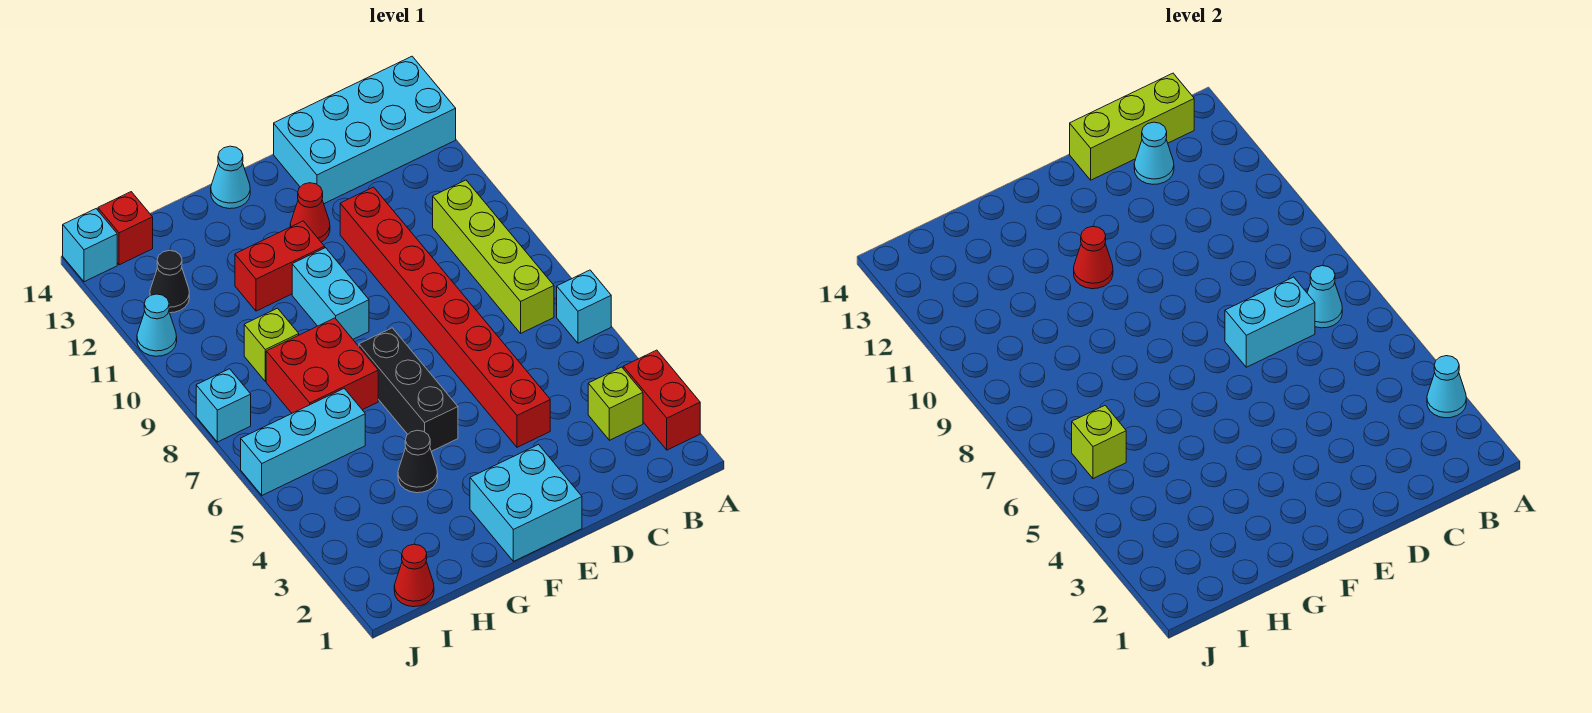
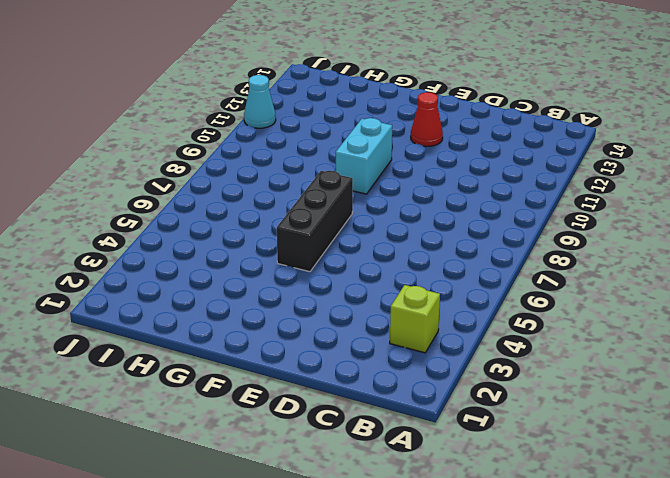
none -> red brick A2:A3 level 1
none -> cyan brick A6 level 1
none -> cyan brick A13:D14 level 1

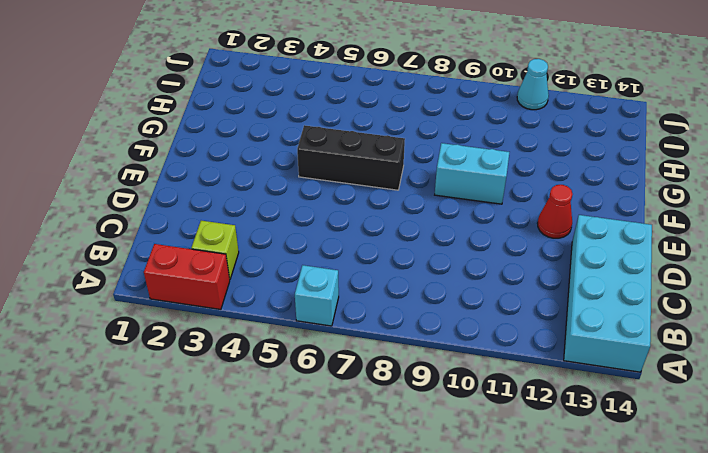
none -> lime brick B7:B10 level 1
none -> red brick D4:D11 level 1
none -> cyan brick E1:F2 level 1

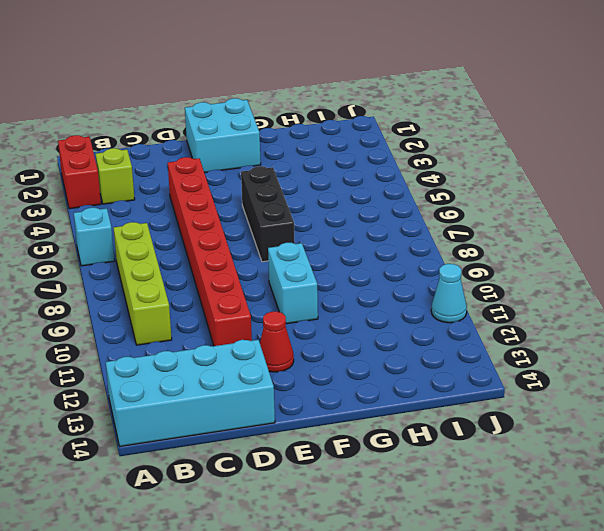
none -> red brick F11:G11 level 1
none -> cyan cone F14 level 1
none -> black cone G4 level 1

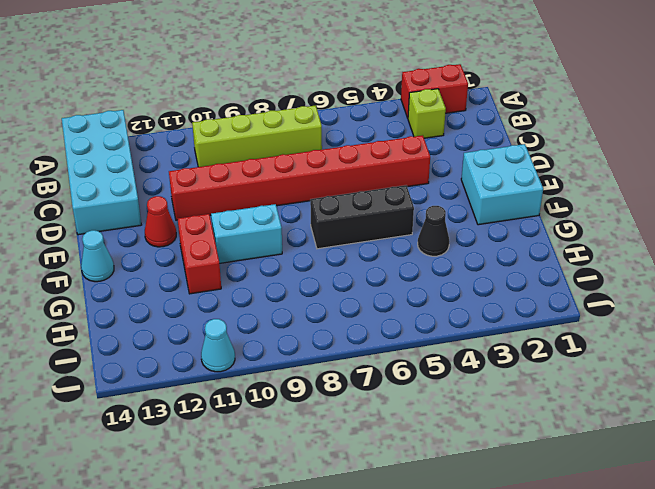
none -> cyan brick A6 level 1
none -> red brick G7:H8 level 1
none -> cyan brick H6:J6 level 1

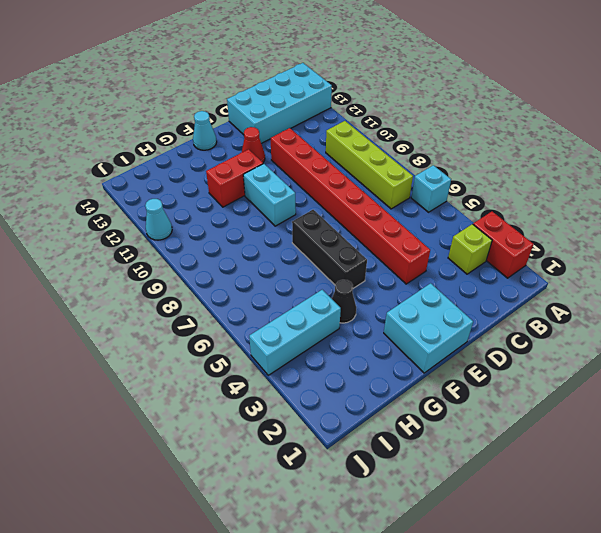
cyan brick H4:J4 level 1 -> cyan brick H6:J6 level 1
none -> red brick G7:H8 level 1
none -> lime brick H9 level 1
none -> red cone I1 level 1

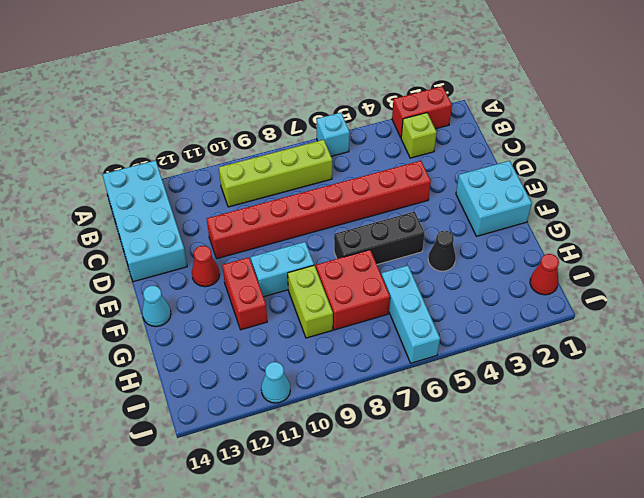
lime brick G9:H9 level 1 -> lime brick H9 level 1
none -> black cone I12 level 1
none -> red brick I14 level 1
none -> cyan brick J8 level 1

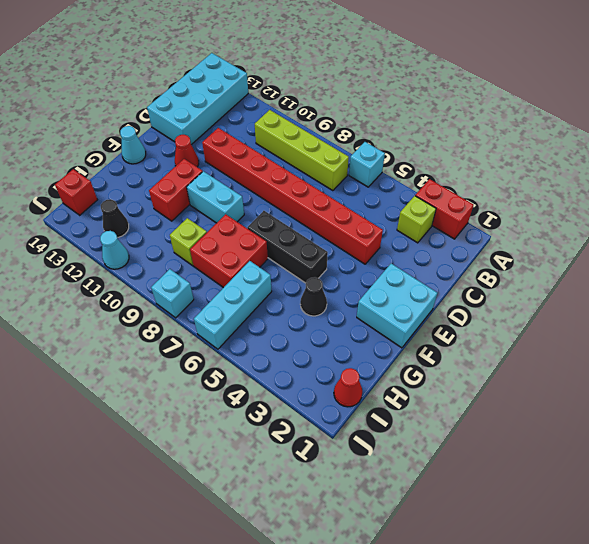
none -> cyan brick J14 level 1
none -> cyan cone A3 level 2
none -> cyan cone B7 level 2

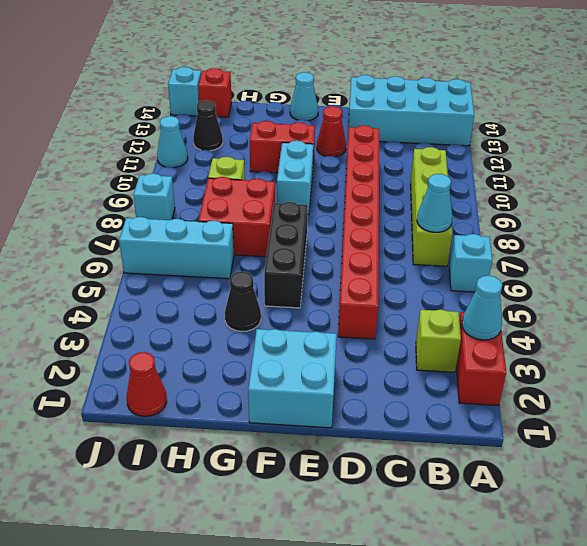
none -> lime brick B14:D14 level 2
none -> cyan brick C7:D7 level 2
none -> cyan cone C13 level 2

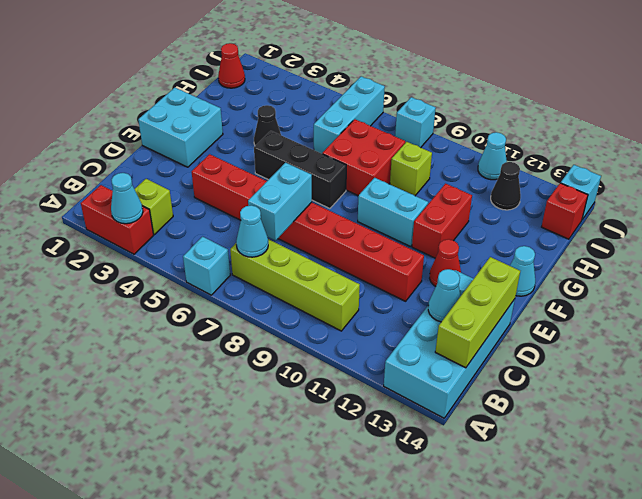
none -> red cone F11 level 2
none -> lime brick I6 level 2

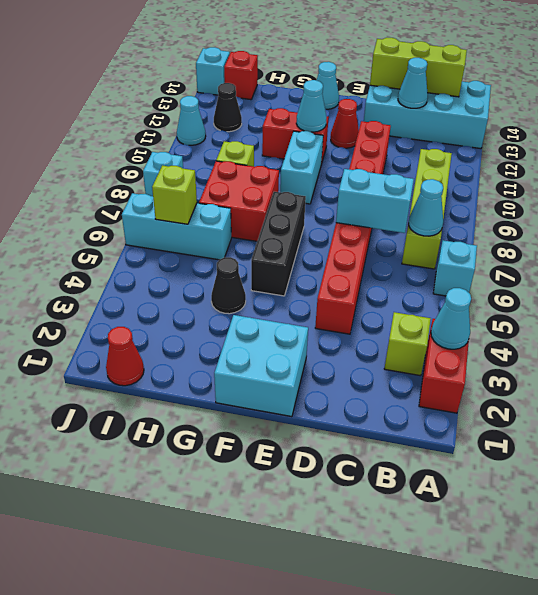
cyan cone F11 level 2 -> red cone F11 level 2

